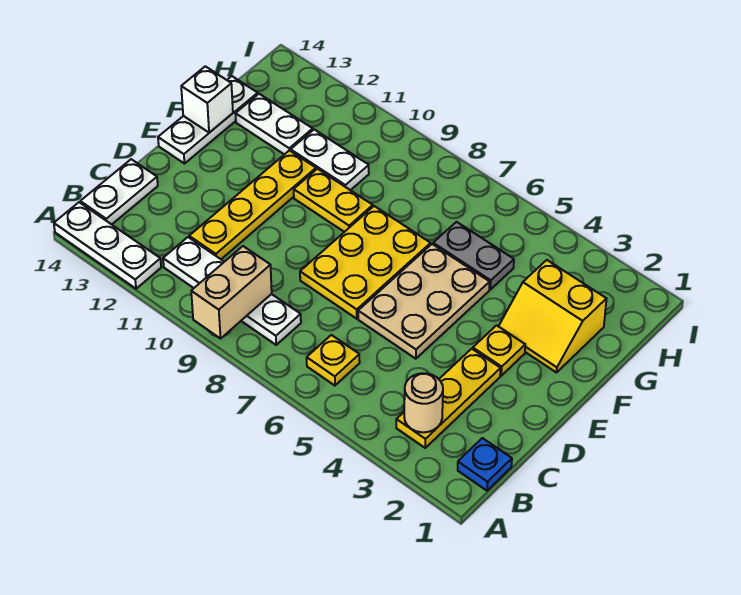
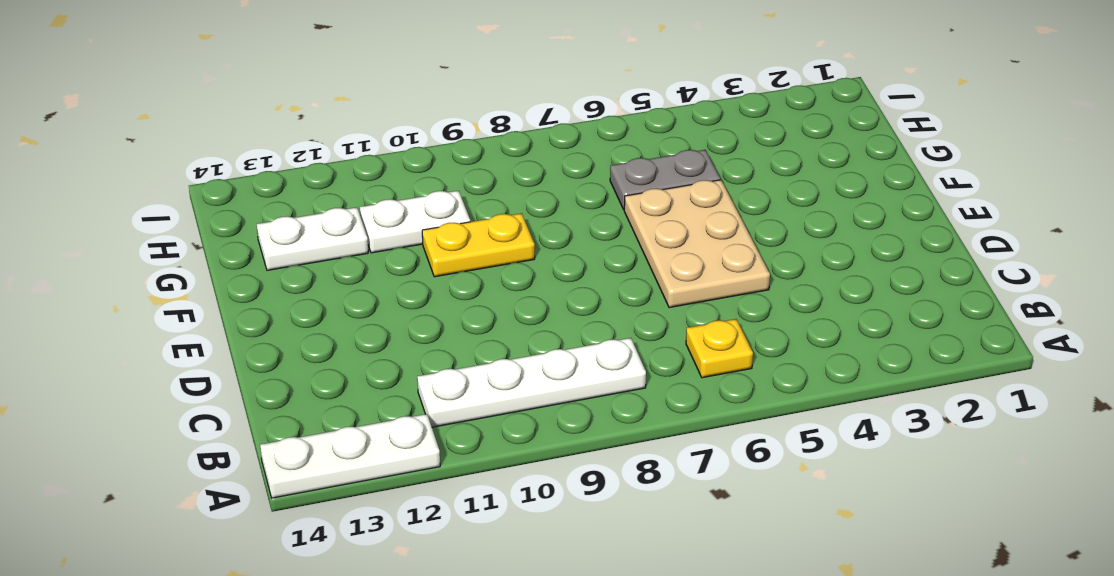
none -> blue plate B1 level 1
none -> yellow plate B3:D3 level 1
none -> white plate B14:C14 level 1

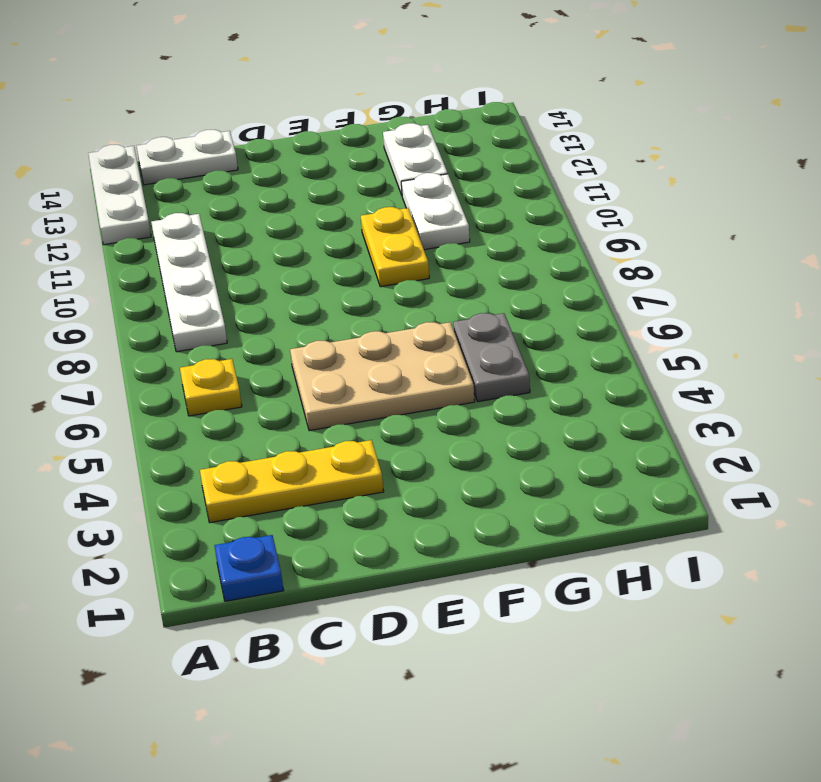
none -> yellow plate C11:F11 level 1
none -> yellow plate D7:F8 level 1
none -> yellow plate E3 level 1

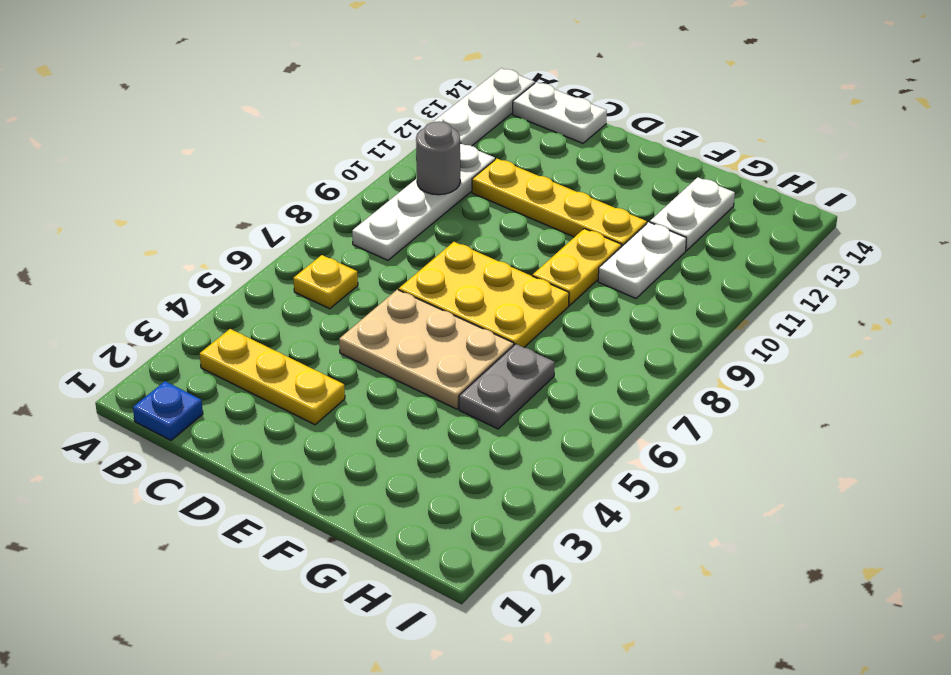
grey round brick B10 level 2 -> none
none -> yellow plate E3 level 1
none -> white plate E14:G14 level 1
none -> yellow slope F2:G3 level 1 top G

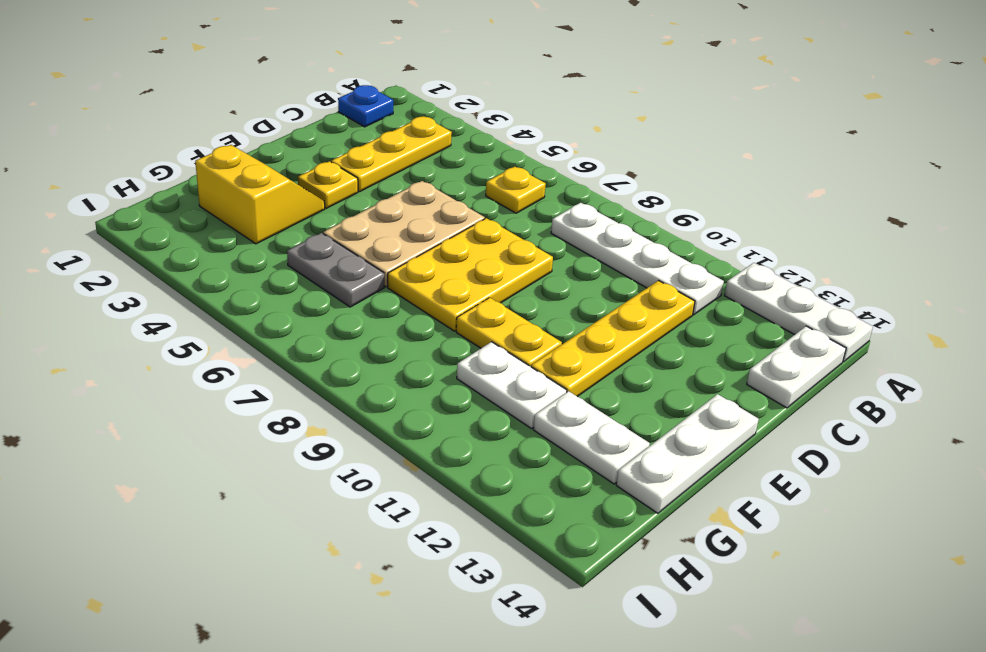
none -> tan brick A9:B9 level 2
none -> tan round brick B3 level 2
none -> white brick F14 level 2

